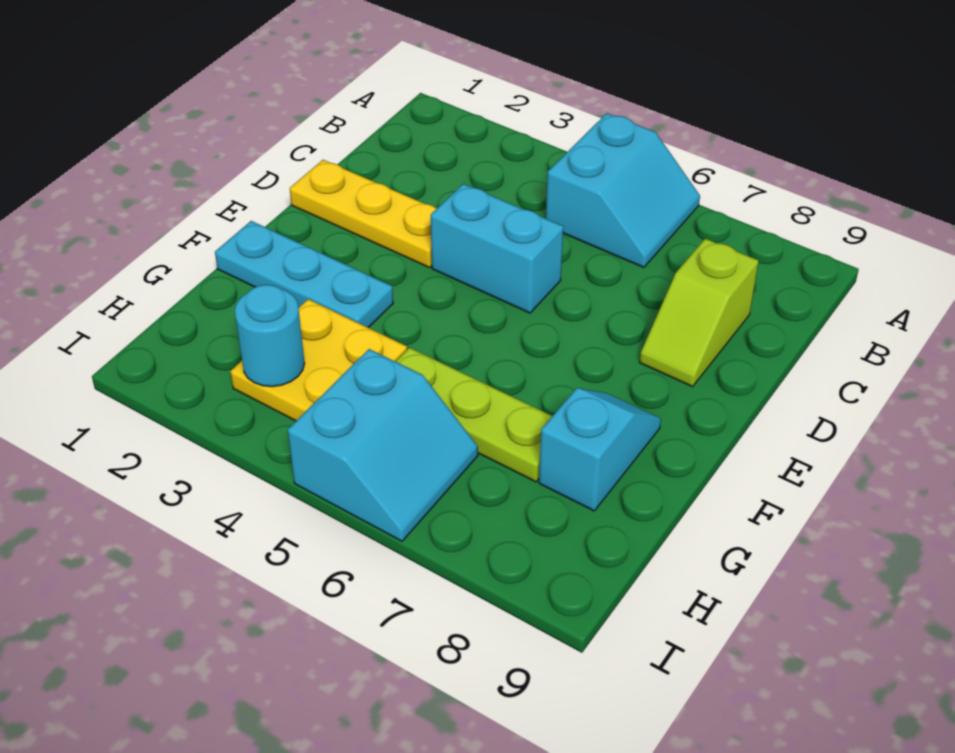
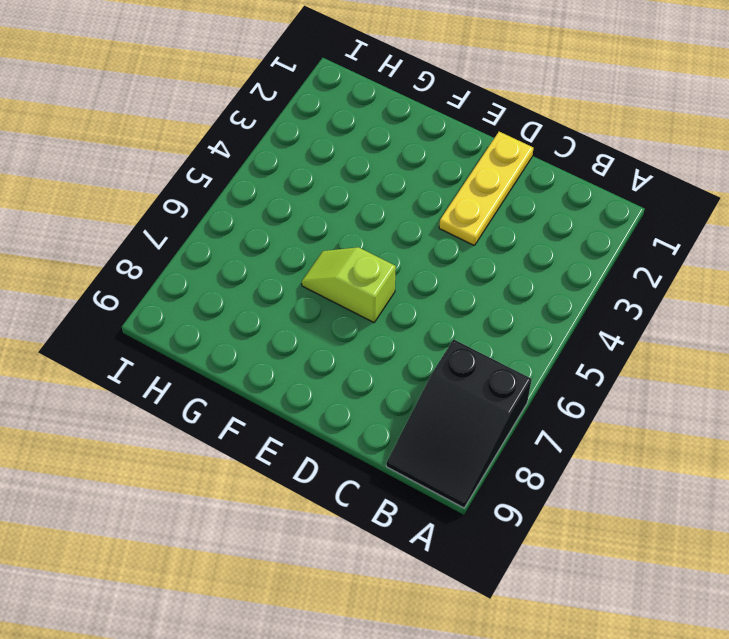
black slope A7:B9 level 1 top 7 -> none
lime slope E6:F6 level 1 top E -> lime slope C8:D8 level 1 top C
none -> cyan slope A5:B6 level 1 top 5
none -> cyan brick D4:D5 level 1

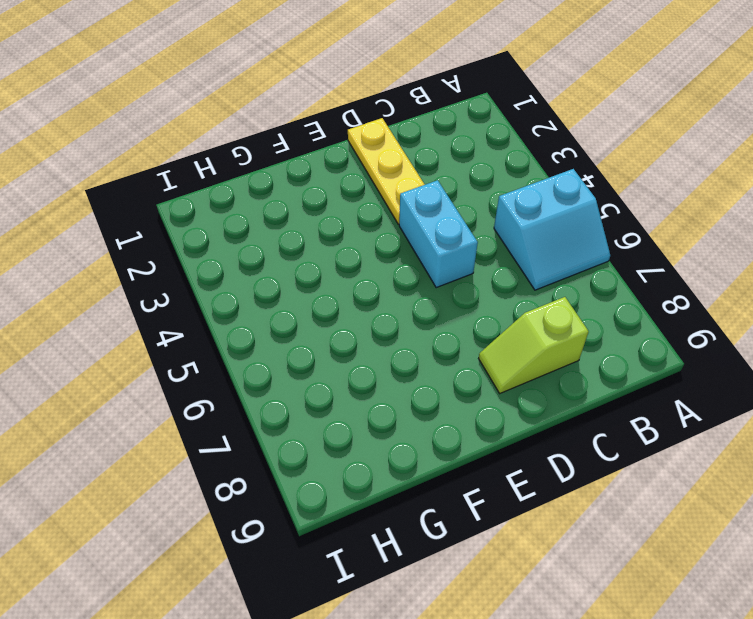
none -> cyan plate F1:F3 level 1
none -> cyan slope F8:G8 level 1 top G

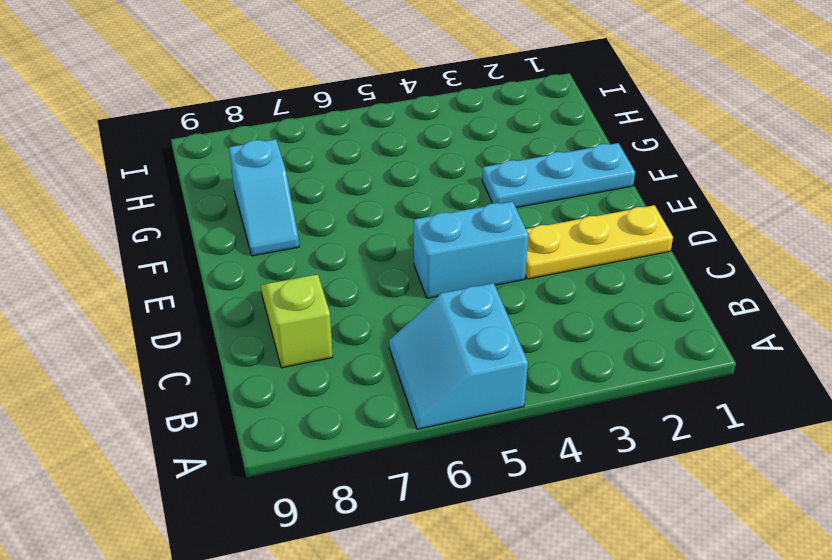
none -> yellow plate G3:H4 level 1
none -> lime plate G5:G7 level 1

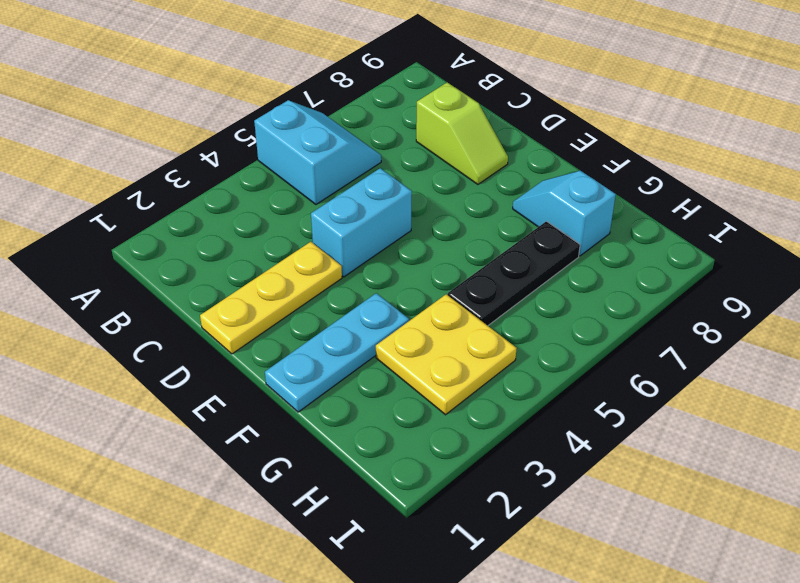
black plate G5:G7 level 1 -> lime plate G5:G7 level 1
none -> cyan slope H5:I6 level 1 top 5
none -> cyan round brick H3 level 2

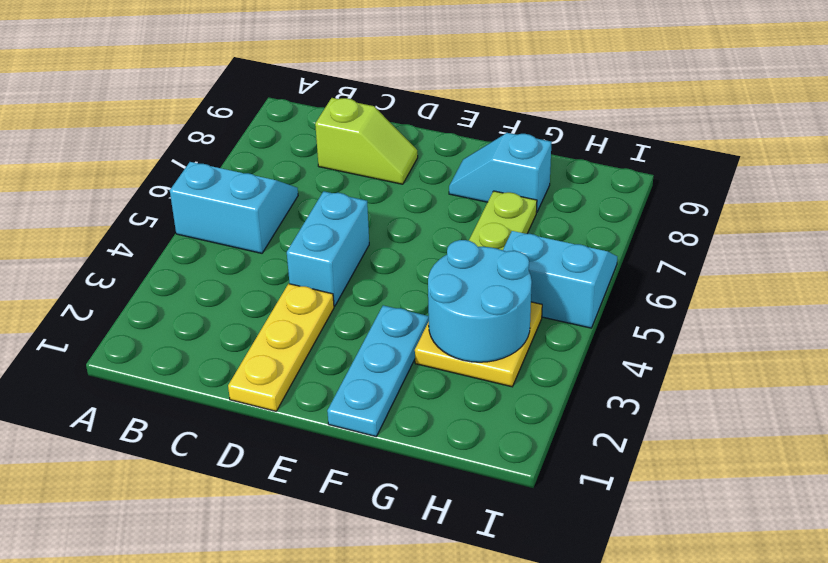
cyan round brick G3:H4 level 2 -> cyan round brick H3 level 2

